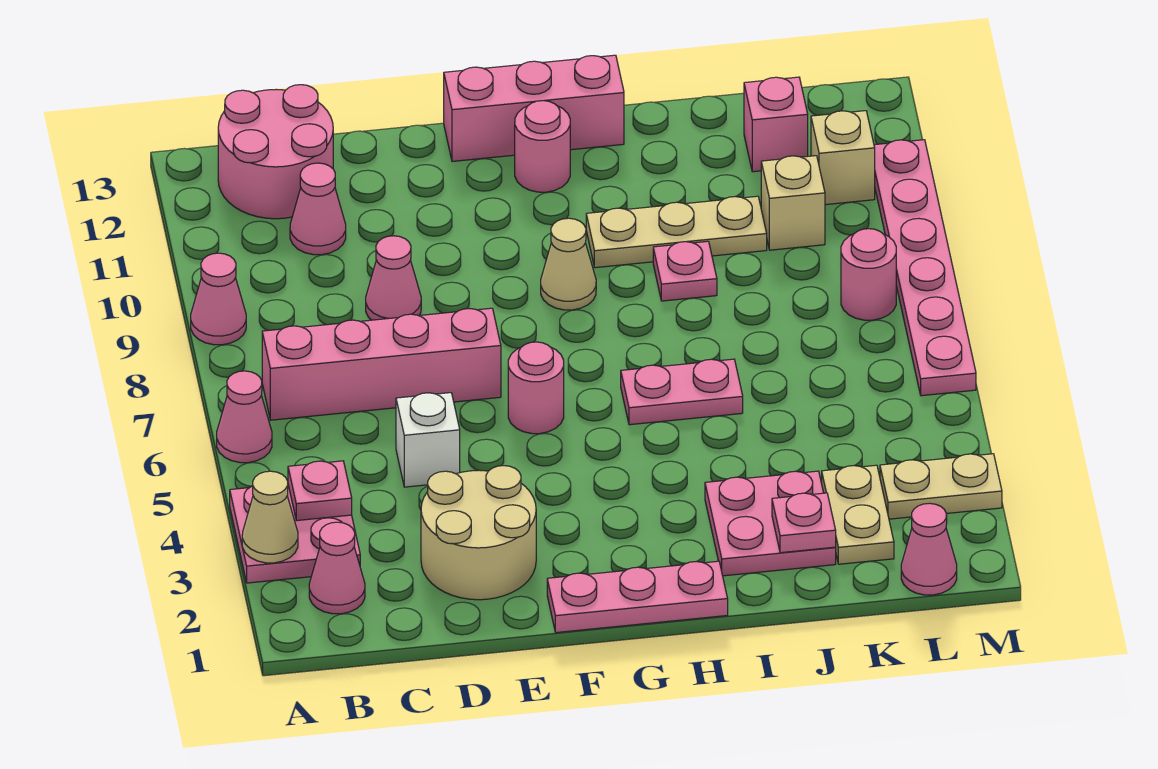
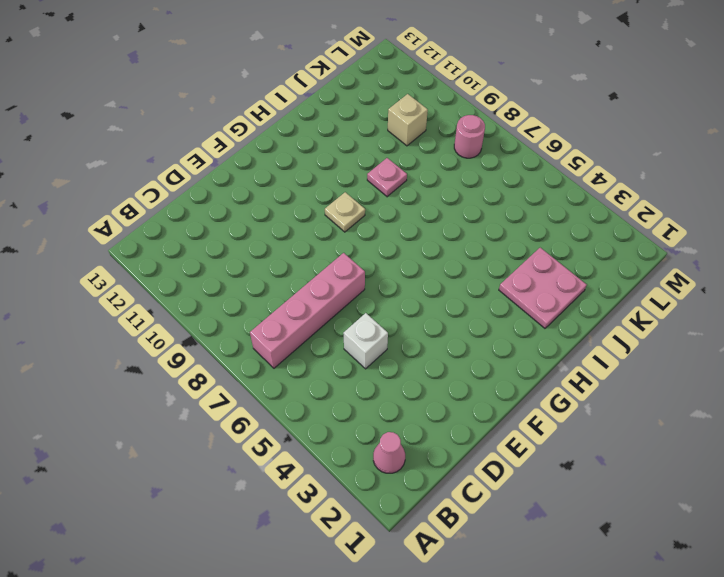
tan plate G9 level 1 -> tan cone G9 level 1
none -> pink plate A3:B4 level 1
none -> pink cone A6 level 1
none -> pink cone A9 level 1
none -> pink round brick B12:C13 level 1

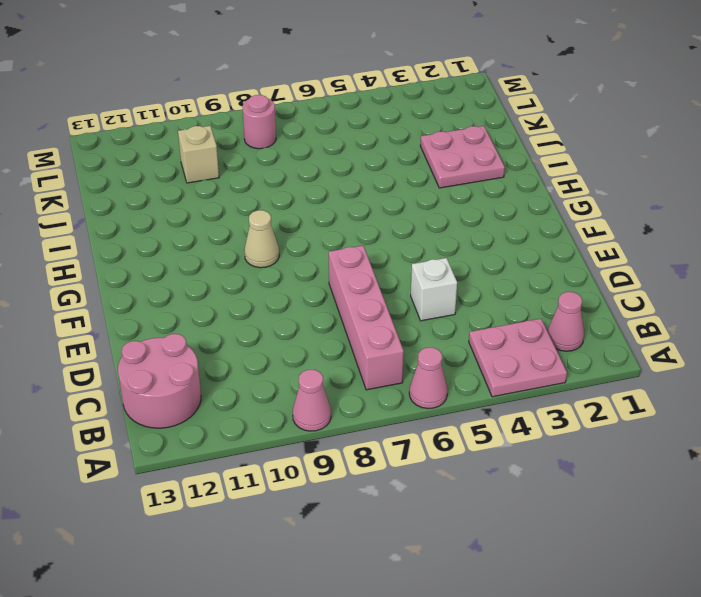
none -> pink cone C11 level 1
none -> tan round brick D2:E3 level 1
none -> pink cone D9 level 1
none -> pink plate F1:H1 level 1

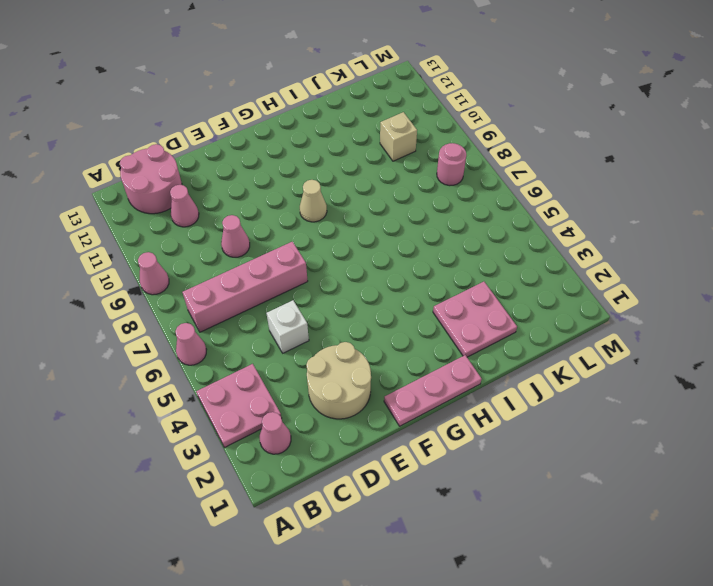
none -> pink round brick F6 level 1
none -> pink brick F13:H13 level 1
none -> pink round brick G12 level 1
none -> pink plate H6:I6 level 1

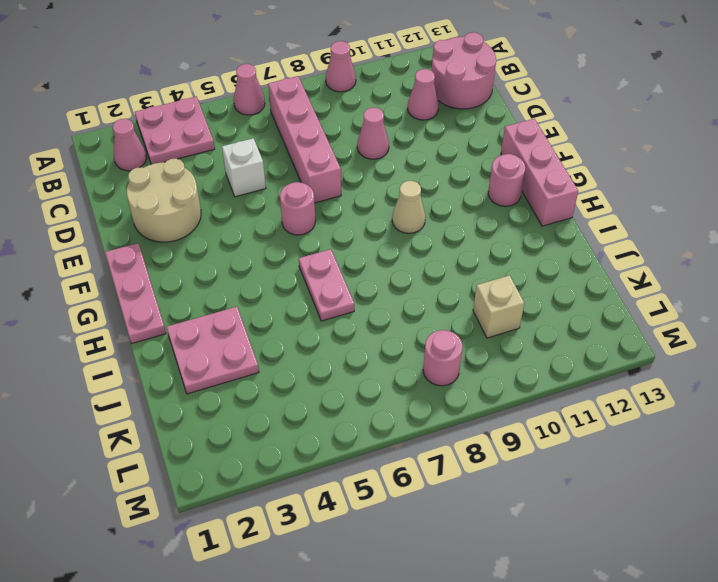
none -> tan plate H10:J10 level 1
none -> pink plate I9 level 1
none -> tan plate K2:K3 level 1
none -> pink brick K12 level 1

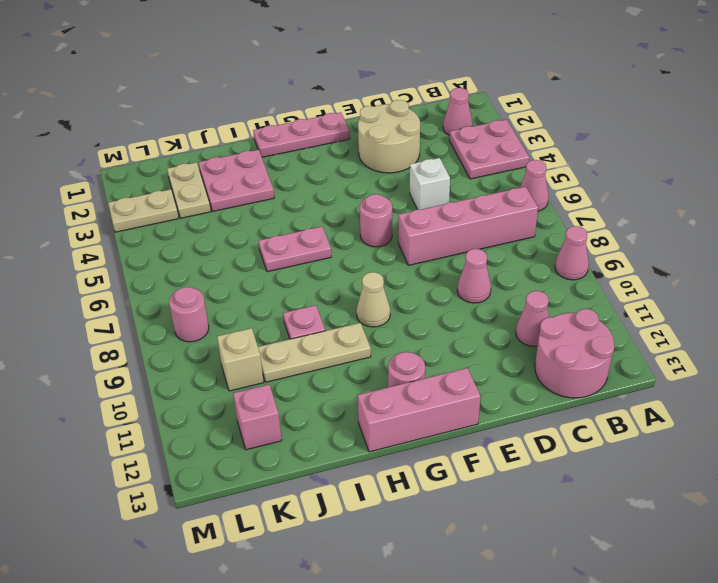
none -> pink cone L1 level 1
none -> tan brick L11 level 1
none -> pink plate M6:M11 level 1
none -> tan cone A3 level 2

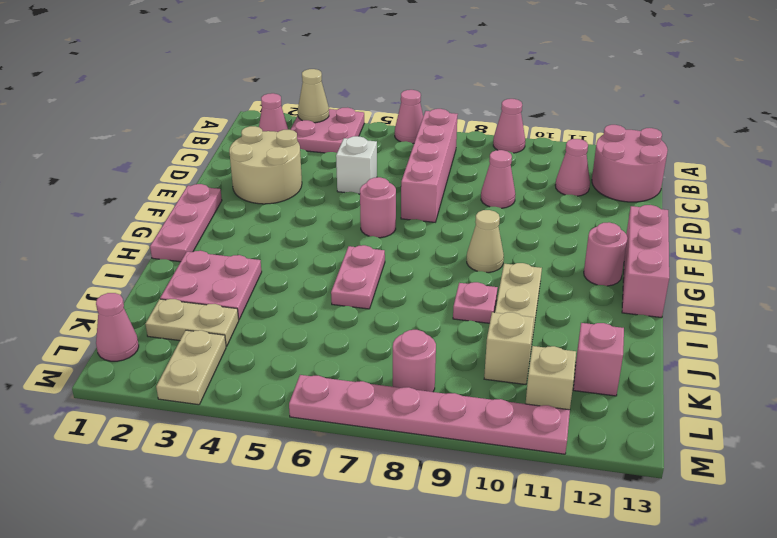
none -> pink plate B4 level 2
none -> pink plate J2 level 2

